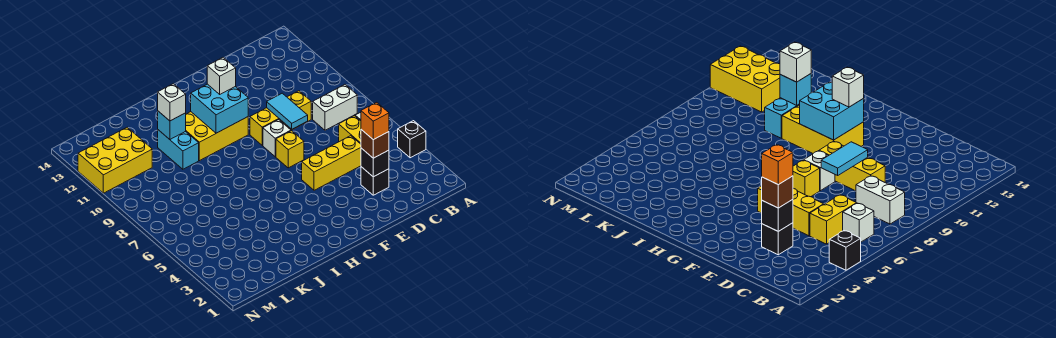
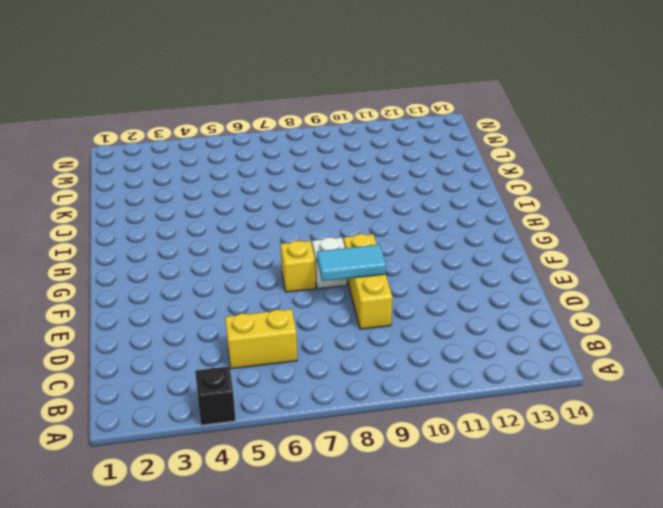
none -> white brick B6 level 1
none -> white brick B8:C8 level 1
none -> black brick D3 level 1

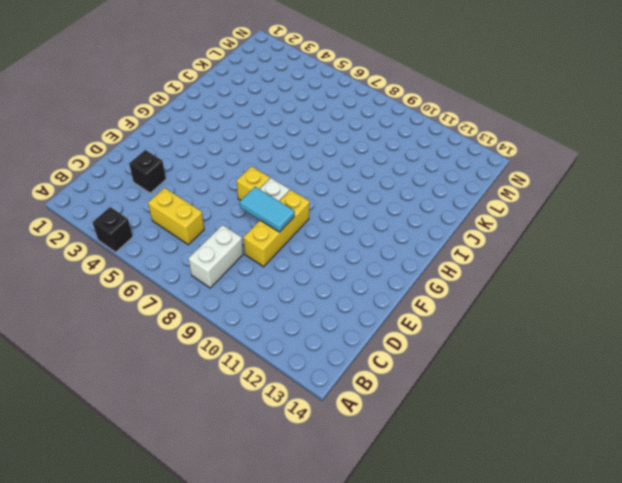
none -> white brick B6 level 1
none -> yellow brick D5:F5 level 1
none -> yellow brick G10:I11 level 1

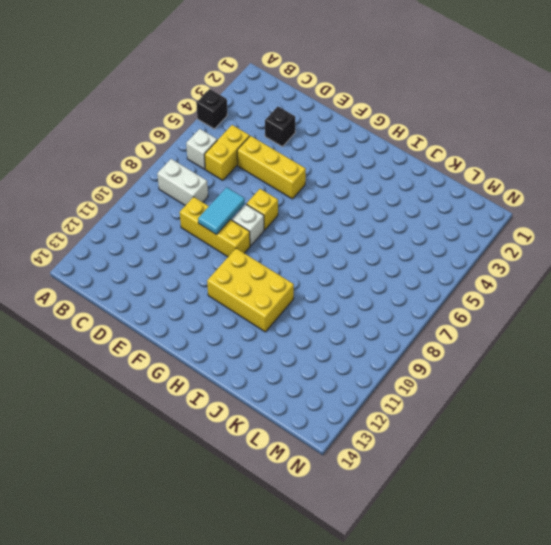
none -> cyan brick J10:J11 level 1
none -> yellow brick L11:N12 level 1
none -> black brick D3 level 2

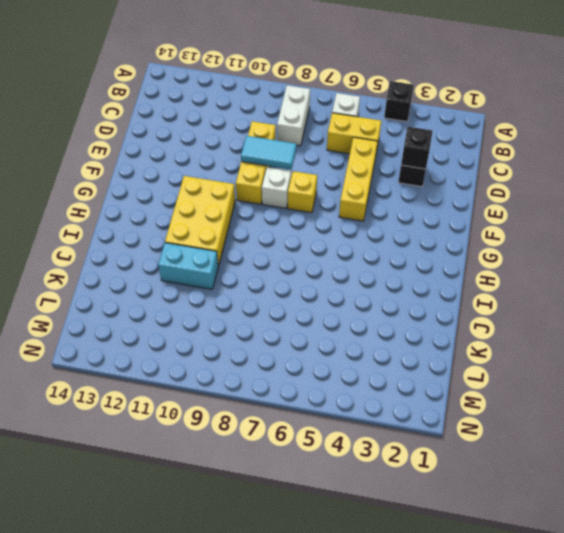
none -> yellow brick L11:N12 level 1
none -> cyan brick G10:H11 level 2
none -> cyan brick J11 level 2

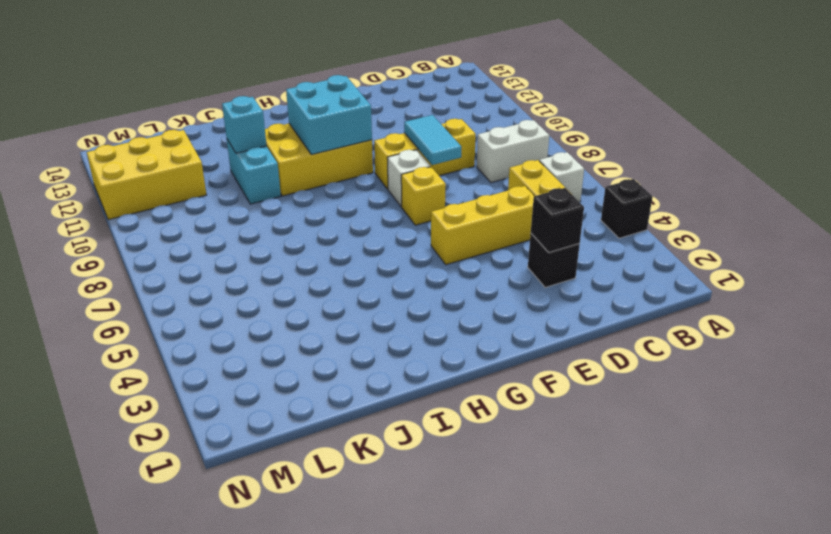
none -> brown brick D3 level 3
none -> white brick G11 level 3
none -> white brick J11 level 3

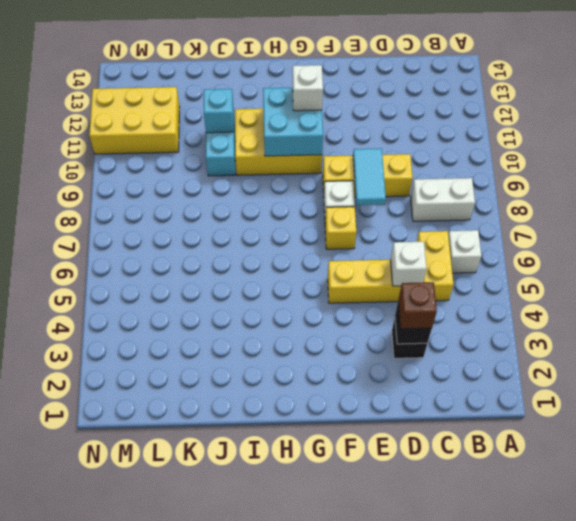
white brick D5 level 2 -> white brick J11 level 3
none -> black brick A4 level 1
none -> orange brick D3 level 4

